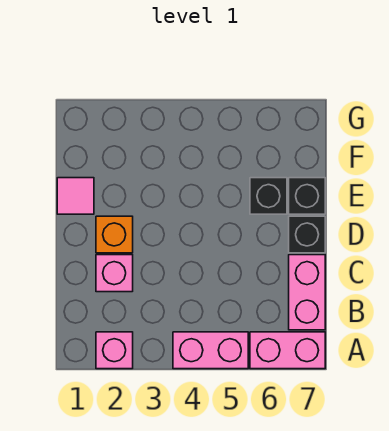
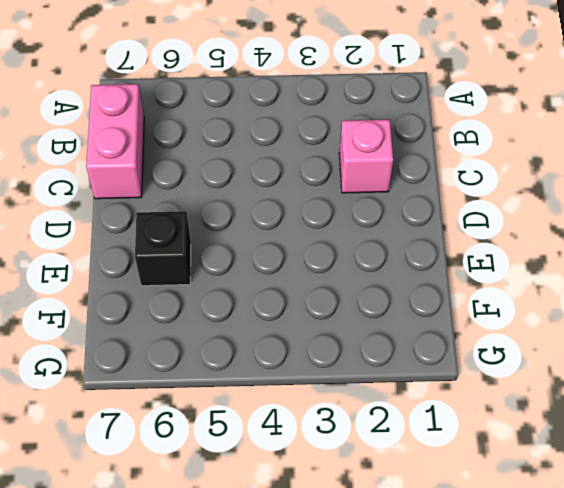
none -> pink brick A2 level 1
none -> pink brick A4:A5 level 1

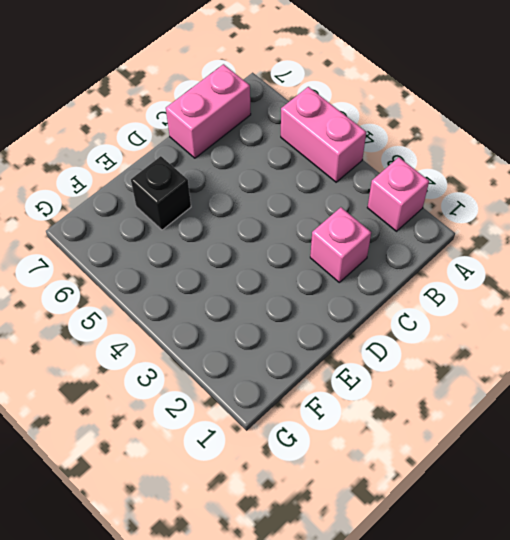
none -> pink brick A6:A7 level 1
none -> orange brick D2 level 1

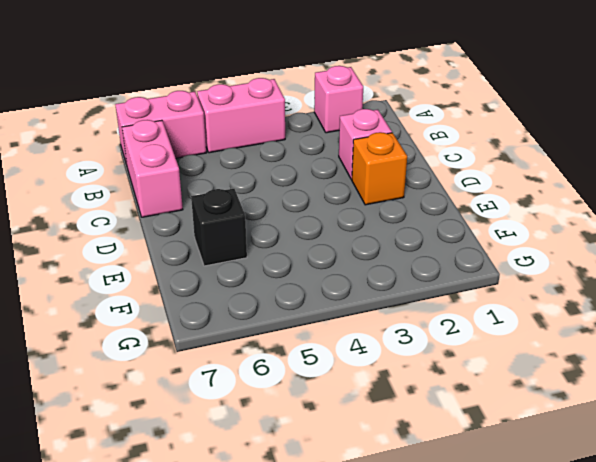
none -> black brick D7 level 1
none -> pink tile E1 level 1

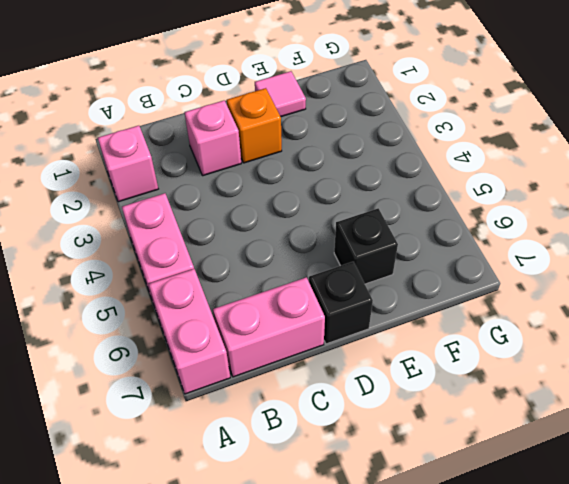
none -> black brick E7 level 1

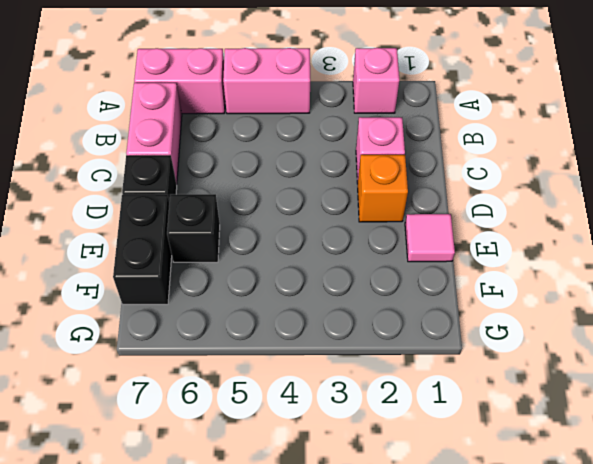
black brick E7:F7 level 1 -> black brick E7 level 1

